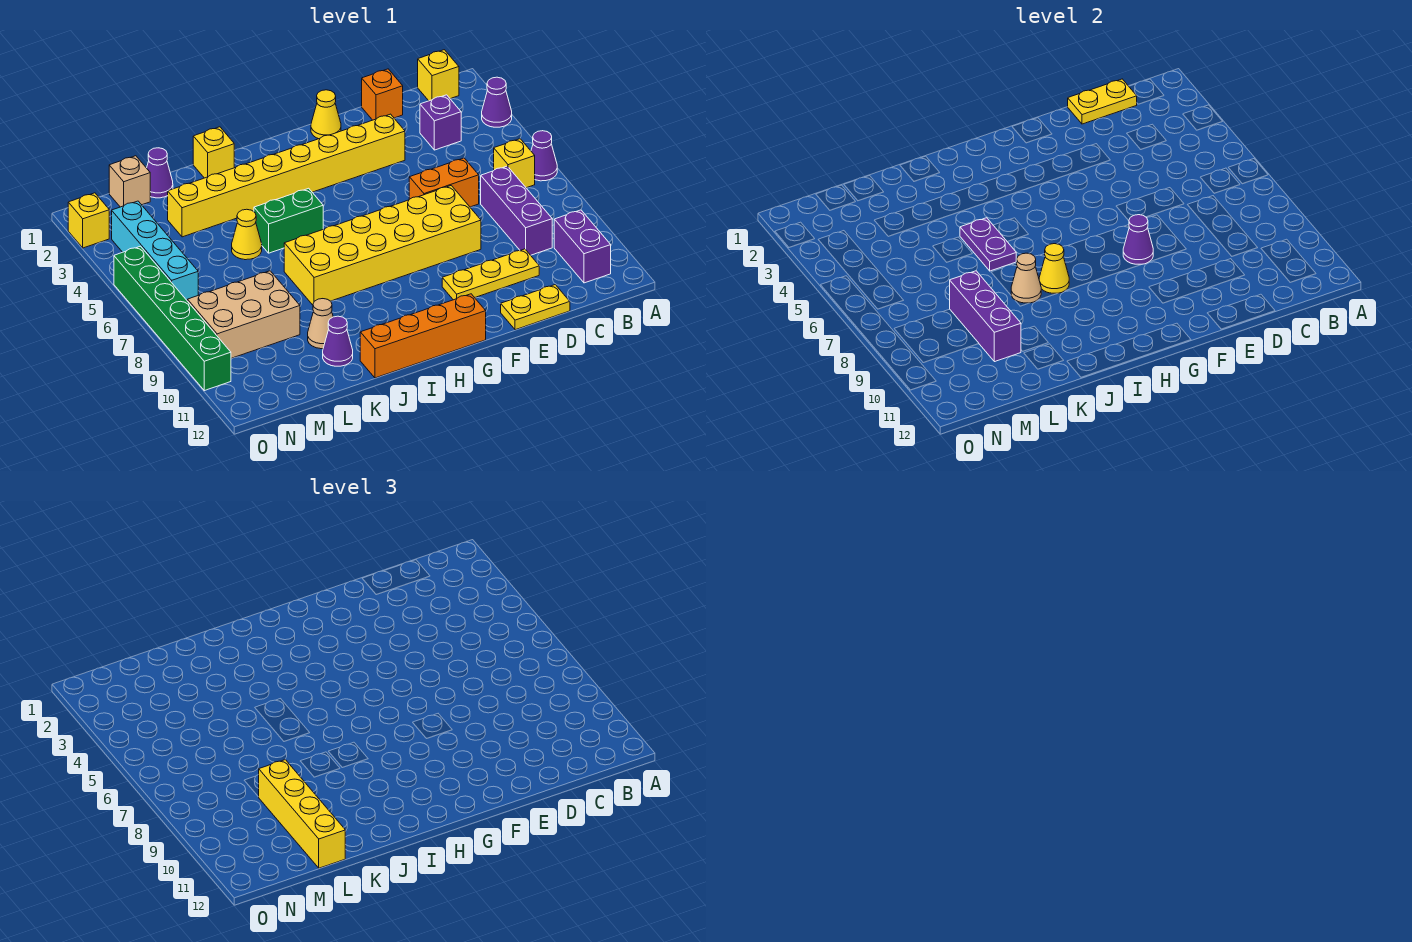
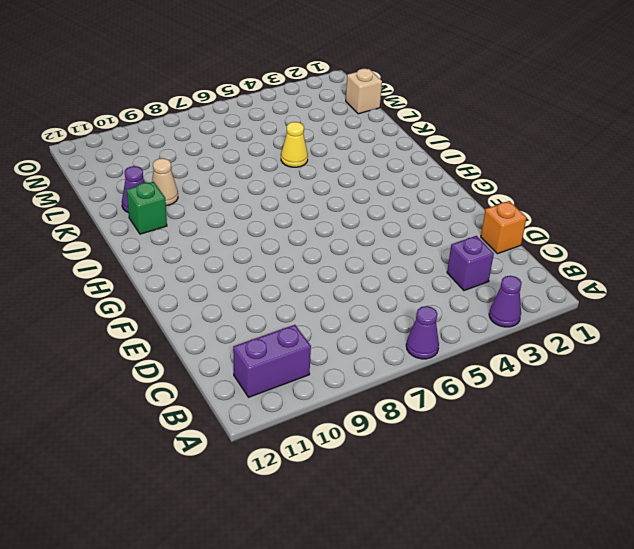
green brick J11 level 1 -> none
none -> yellow brick B1 level 1
none -> yellow brick B6 level 1
none -> purple brick C7:C9 level 1
none -> orange brick D6:E6 level 1

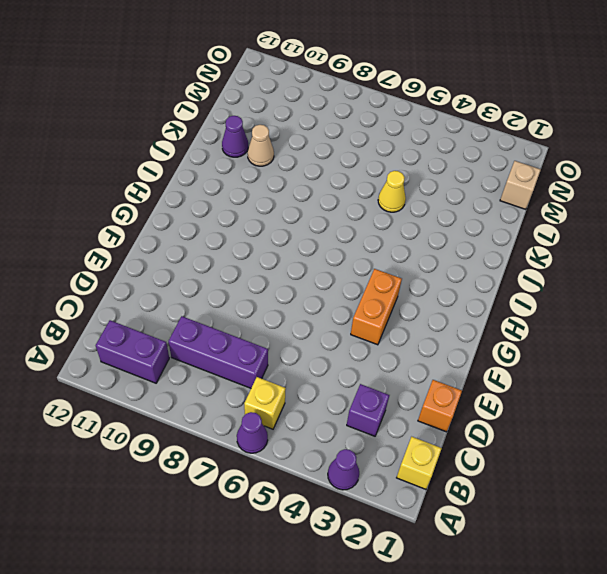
orange brick F4:G4 level 1 -> orange brick D6:E6 level 1
none -> yellow plate D10:F10 level 1
none -> yellow plate D12:E12 level 1
none -> yellow brick E3:L3 level 1
none -> yellow brick E7:J8 level 1

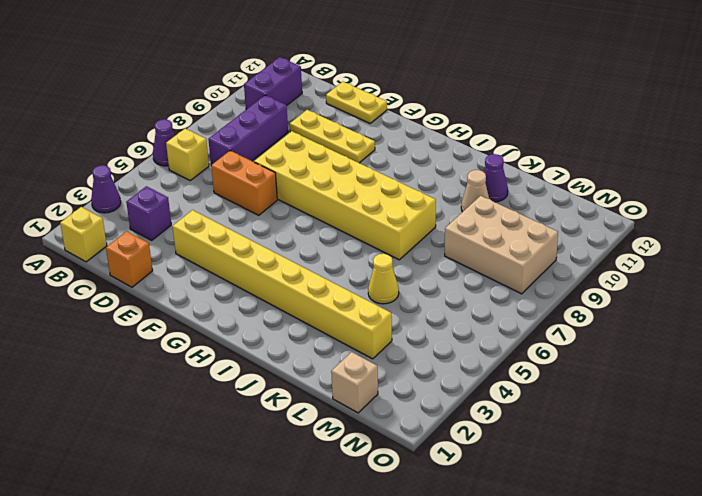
none -> yellow cone F1 level 1
none -> orange brick G12:J12 level 1
none -> green brick I5:J5 level 1
none -> yellow brick J1 level 1

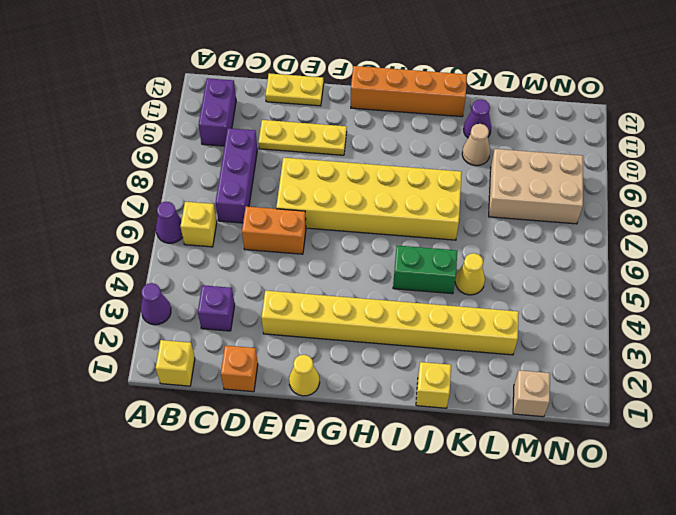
none -> purple cone L1 level 1
none -> cyan brick N3:N6 level 1
none -> yellow brick O2 level 1
none -> green brick O5:O10 level 1

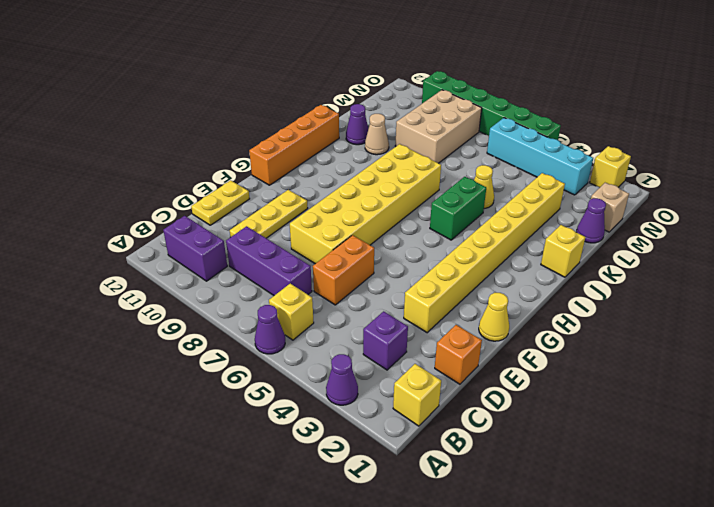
none -> yellow plate C1:D1 level 2
none -> purple cone F8 level 2
none -> yellow cone I8 level 2
none -> purple plate J5:J6 level 2

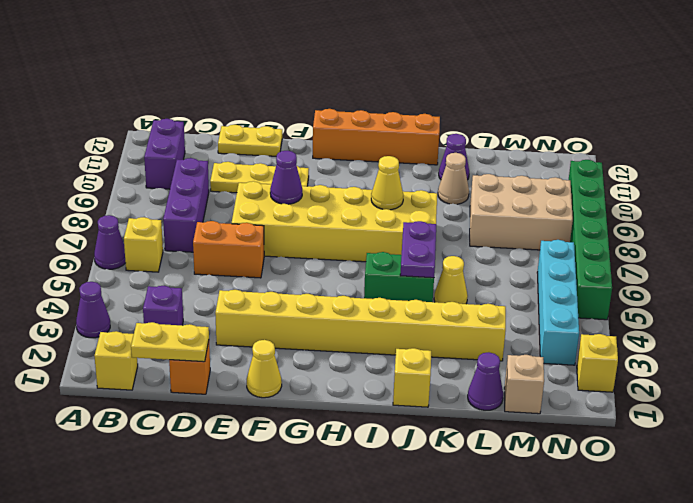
none -> tan cone J8 level 2
none -> purple brick L8:L10 level 2
none -> yellow brick L9:L12 level 3

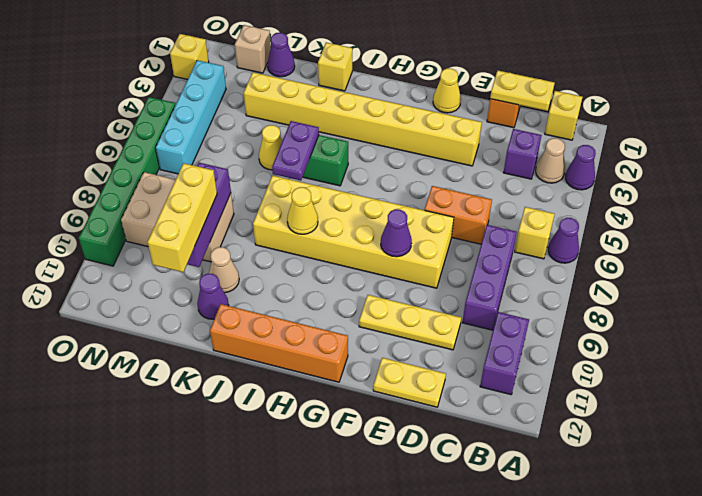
tan cone B3 level 1 -> tan cone J8 level 2
yellow brick L9:L11 level 3 -> yellow brick L9:L12 level 3

